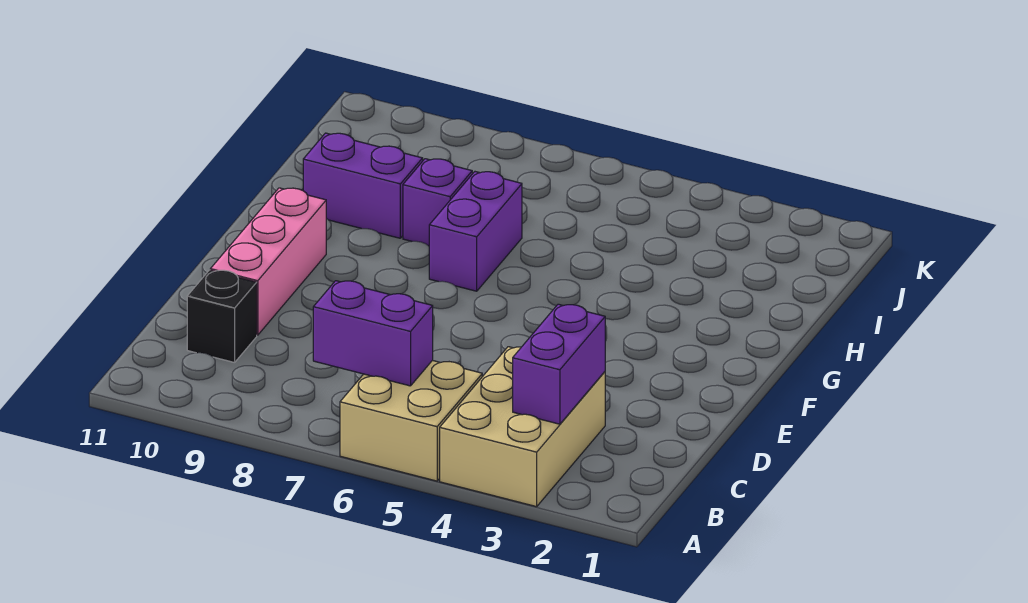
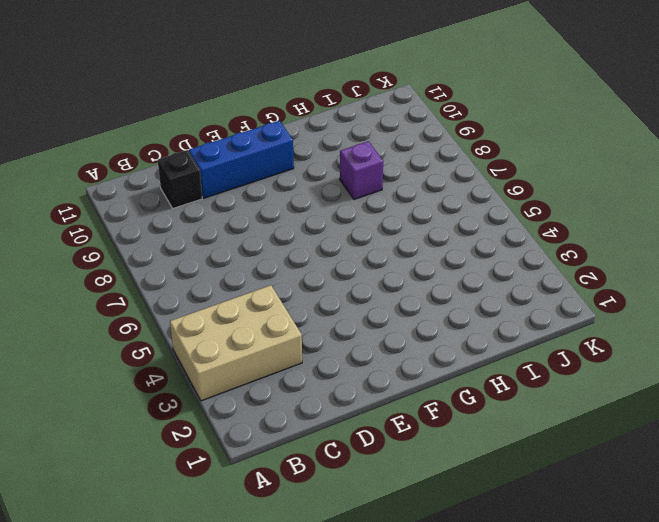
blue brick D10:F10 level 1 -> pink brick D10:F10 level 1
none -> tan brick A5:B6 level 1
none -> purple brick G7:H7 level 1

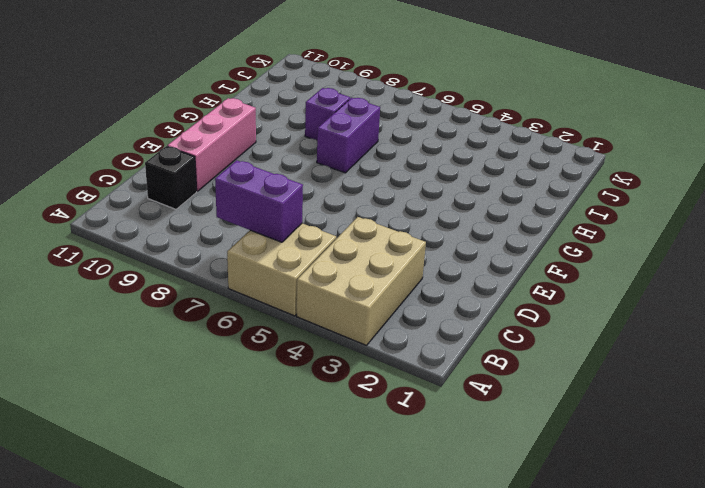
none -> purple brick H9:H10 level 1
none -> purple brick B3:C3 level 2

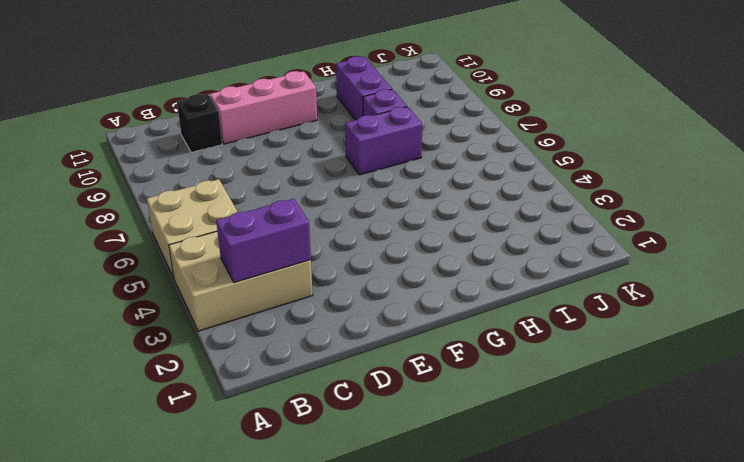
none -> purple brick B6:B7 level 2

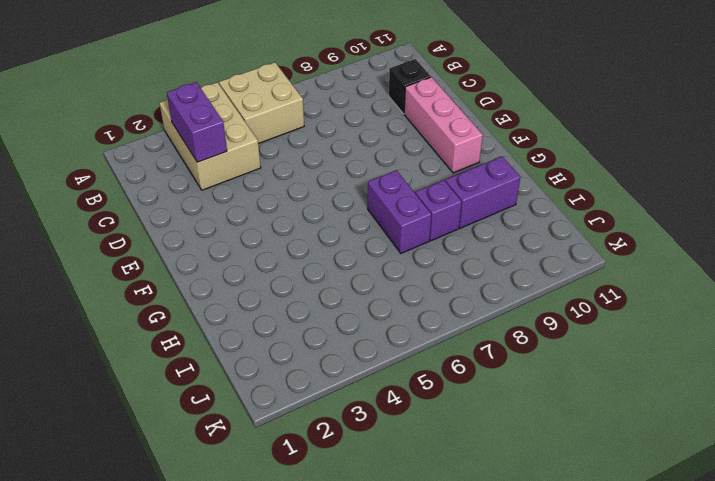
none -> purple brick B6:B7 level 2

